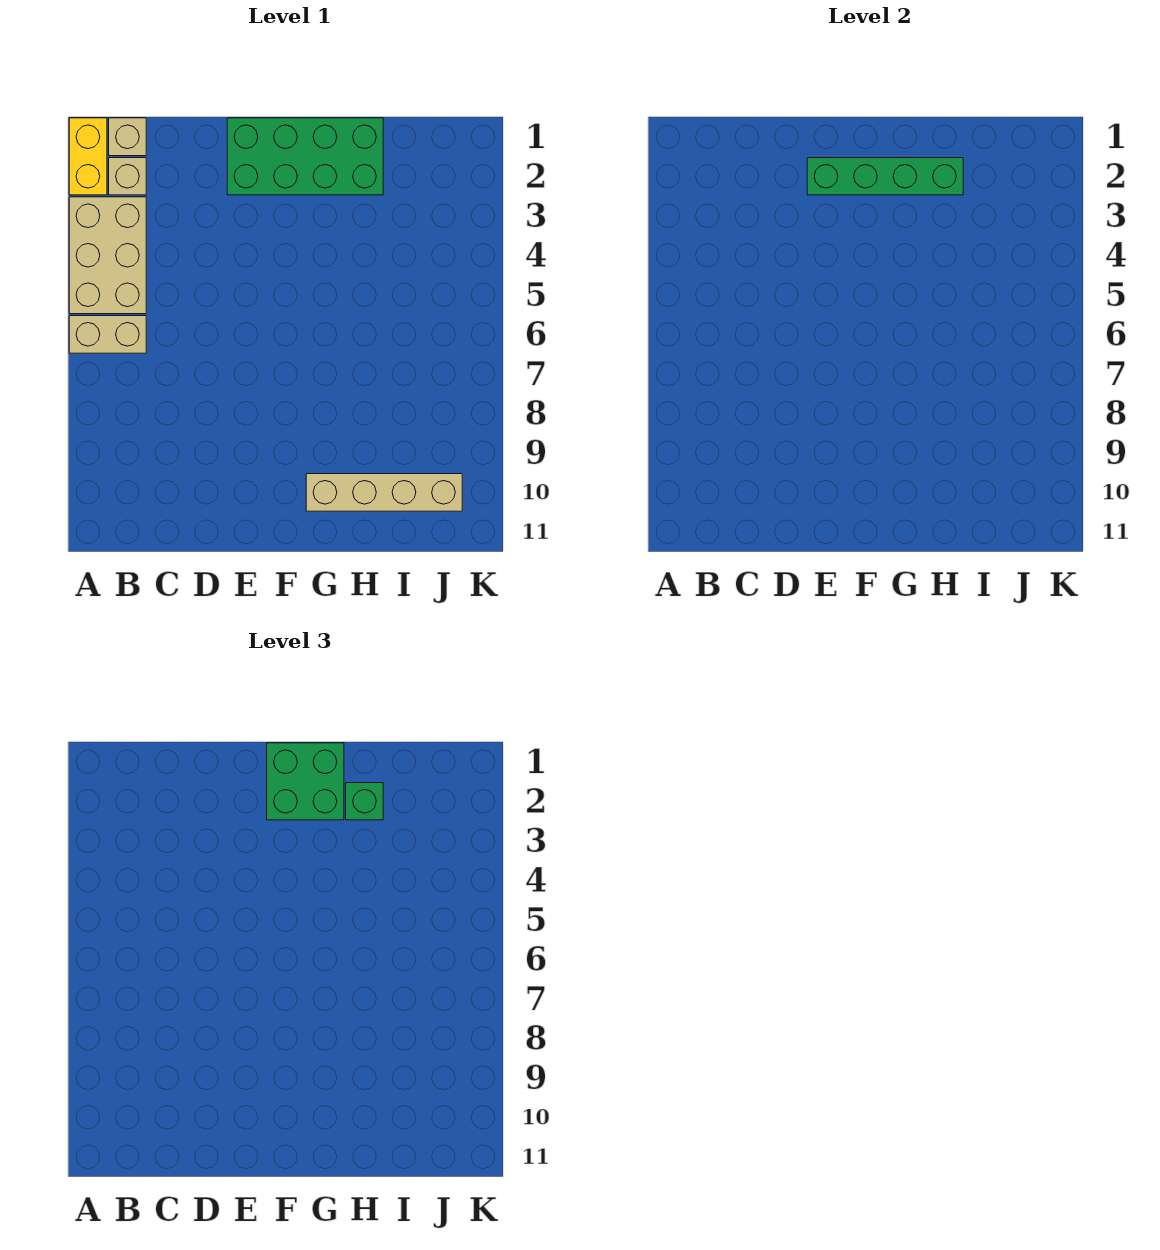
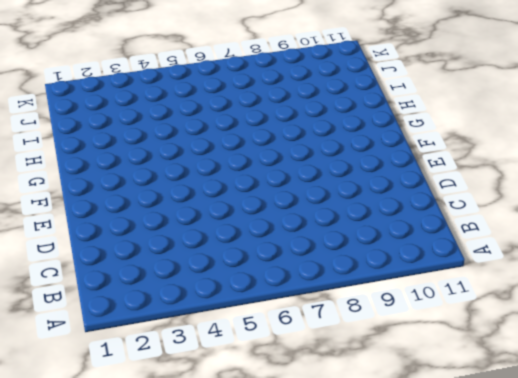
none -> yellow brick A1:A2 level 1
none -> tan brick A3:B5 level 1

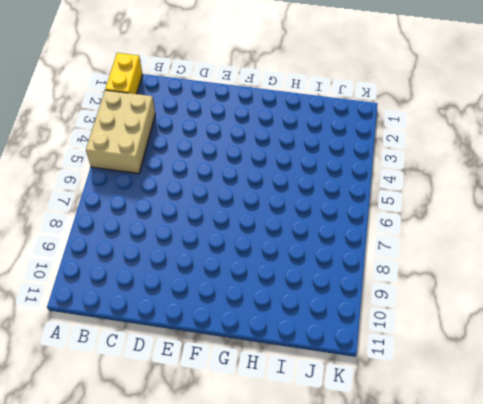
none -> tan brick A6:B6 level 1
none -> tan brick B1 level 1

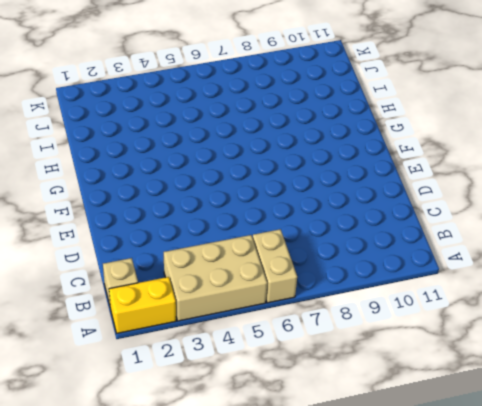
none -> tan brick B2 level 1
none -> green brick E1:H2 level 1

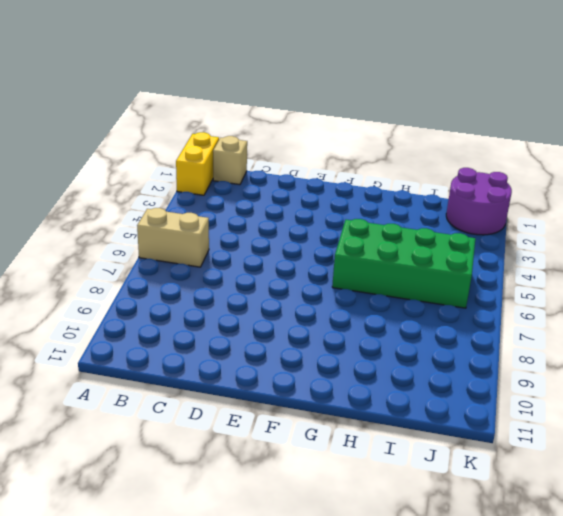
green brick G5:J6 level 1 -> green brick E1:H2 level 1
purple round brick J1:K2 level 1 -> none
none -> tan brick A3:B5 level 1
none -> tan brick B2 level 1

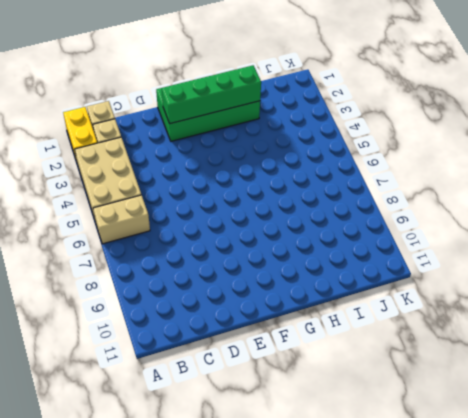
none -> tan brick G10:J10 level 1
none -> green brick F1:G2 level 3

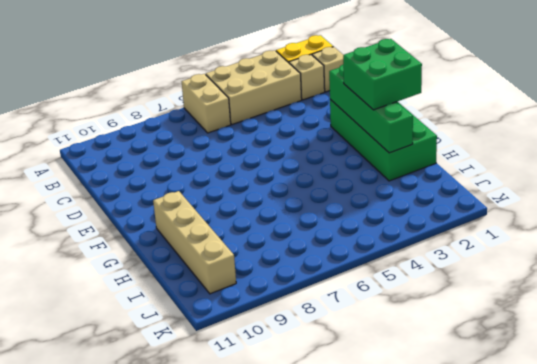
none -> green brick H2 level 3

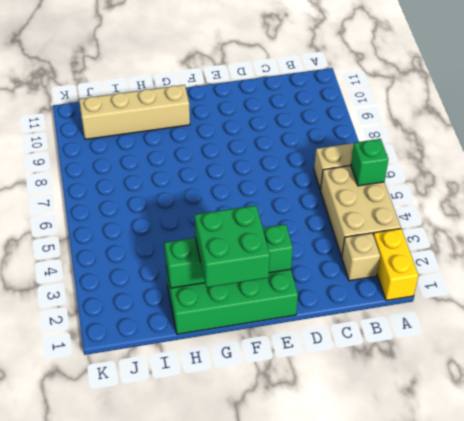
green brick A5 level 2 -> green brick H2 level 3
none -> tan brick B1 level 1

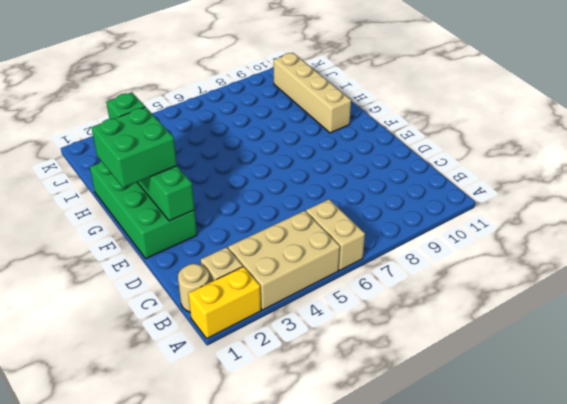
tan round brick B1 level 1 -> tan brick B1 level 1

